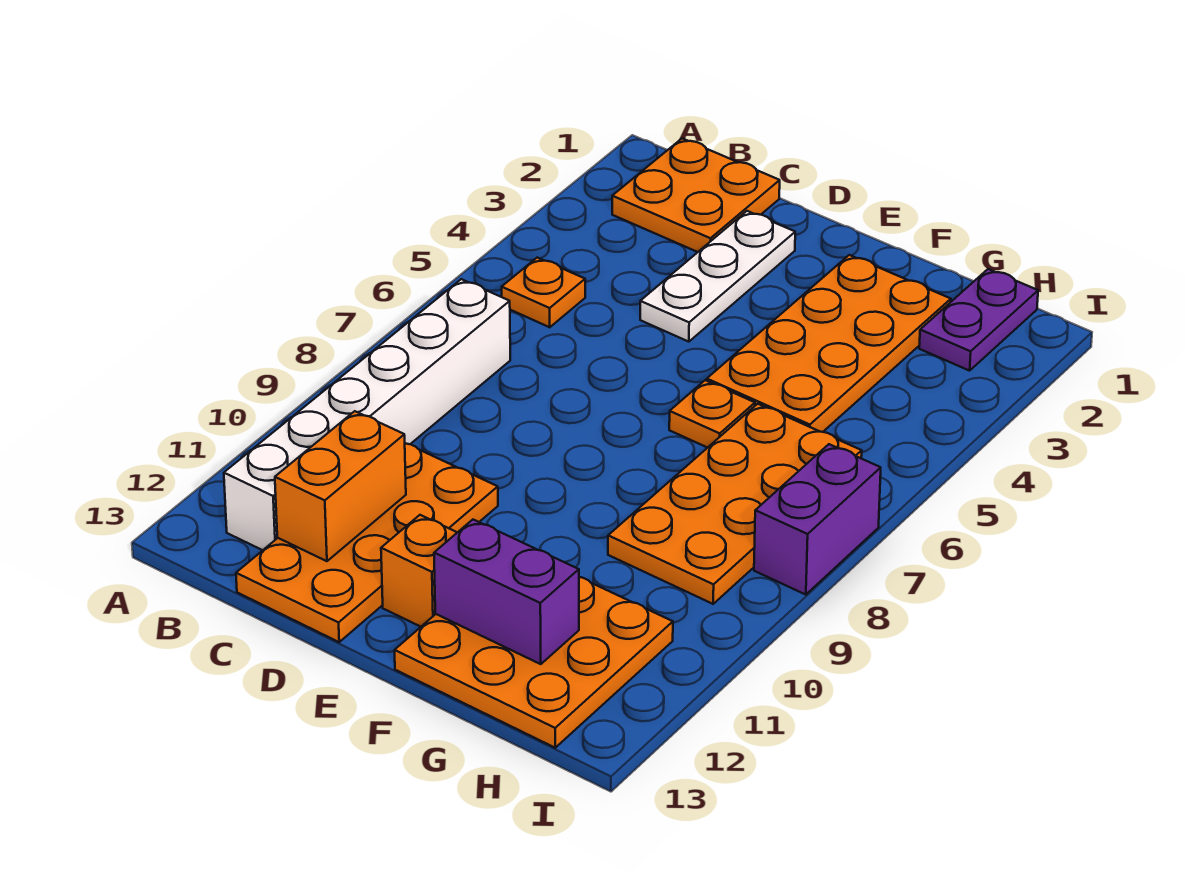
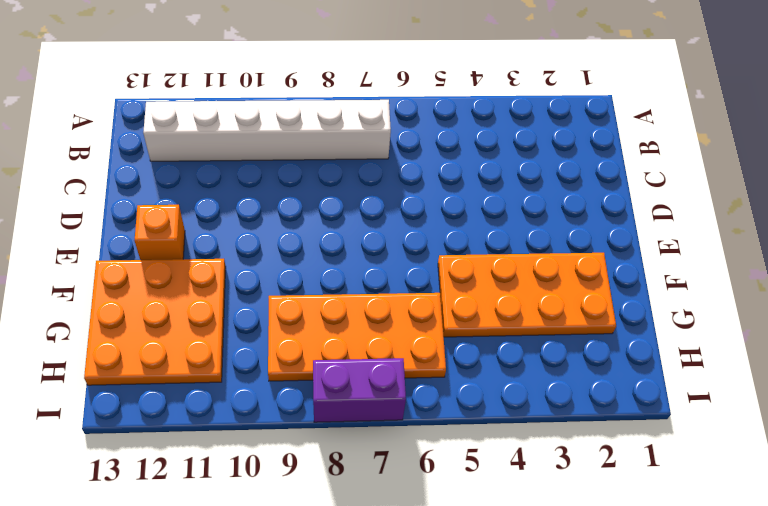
none -> orange plate B1:C2 level 1
none -> orange plate B5 level 1
none -> orange plate C10:D13 level 1

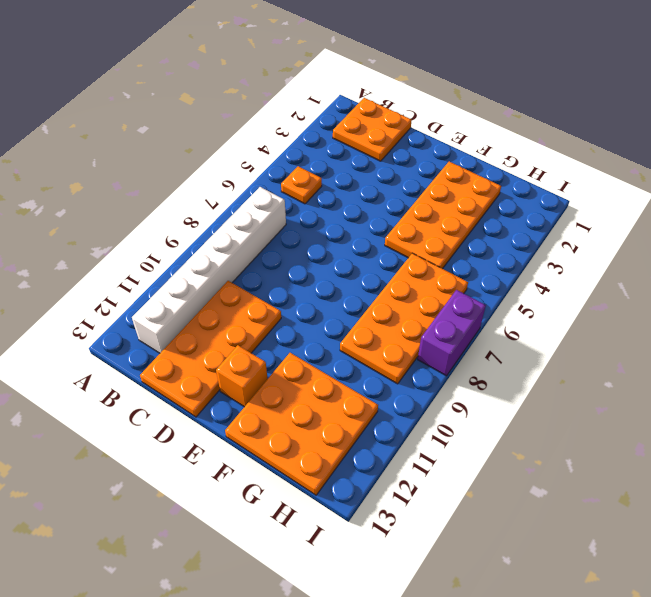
none -> white plate D2:D4 level 1
none -> orange plate F6 level 1
none -> purple plate H1:H2 level 1

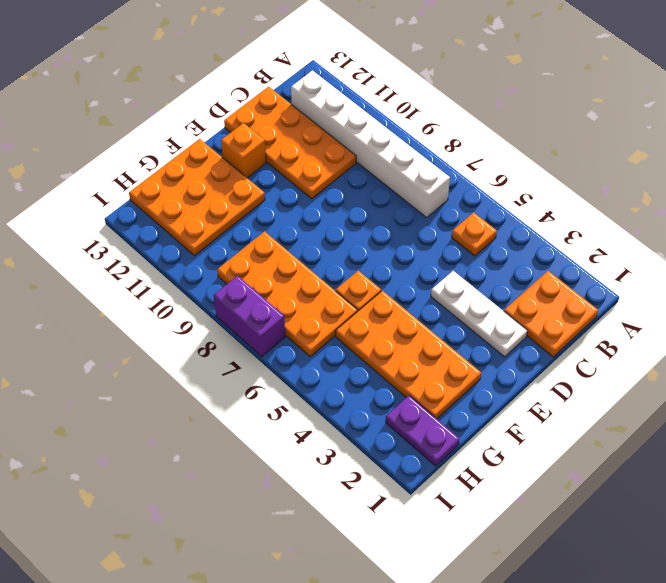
none -> orange brick C11:C12 level 2
none -> purple brick F12:G12 level 2

